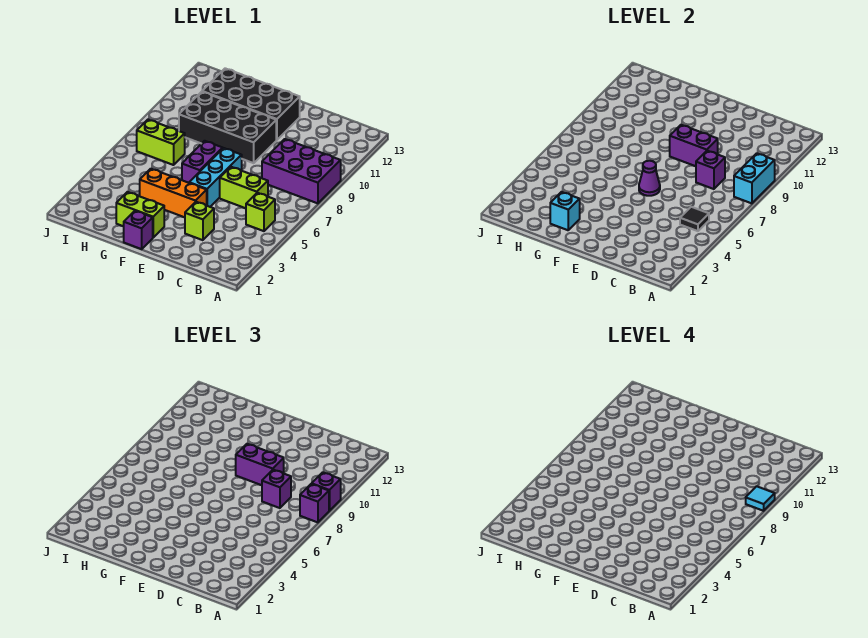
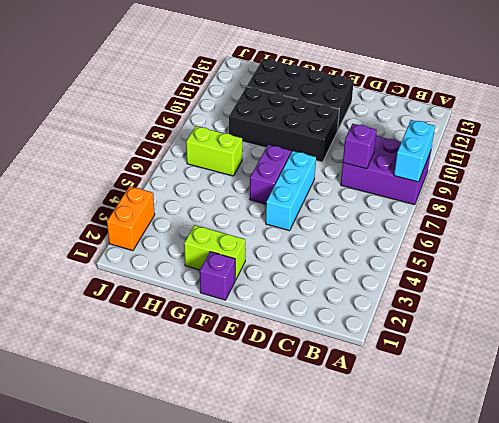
orange brick J2:J3 level 1 -> none
none -> lime brick B5 level 1
none -> lime brick C6:D6 level 1
none -> lime brick D3 level 1

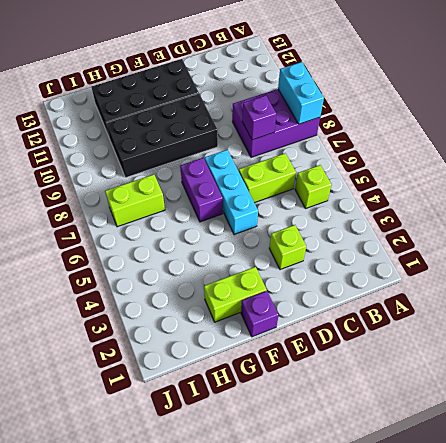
none -> orange brick E4:G4 level 1
none -> black tile B5 level 2
none -> purple brick D9:E9 level 2

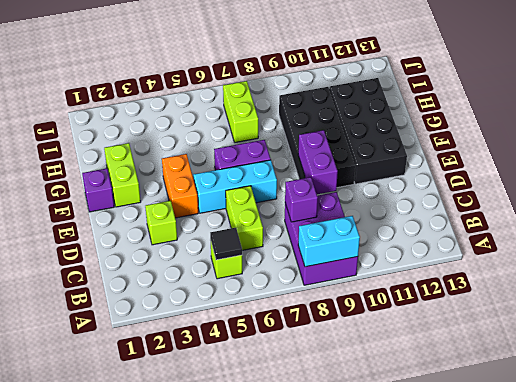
orange brick E4:F4 level 1 -> orange brick E4:G4 level 1
none -> purple cone E6 level 2
none -> cyan brick G2 level 2
none -> purple brick A8 level 3

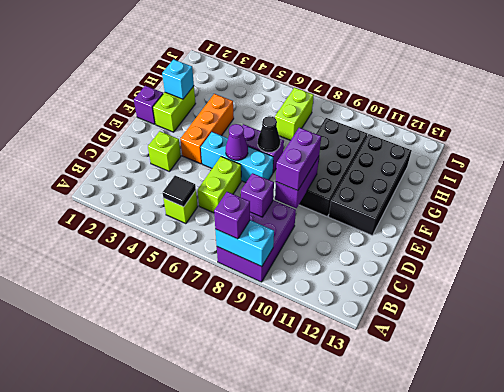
black cone F7 level 2 -> none
none -> purple brick A9 level 3
none -> purple brick C8 level 3
none -> cyan tile A9 level 4

